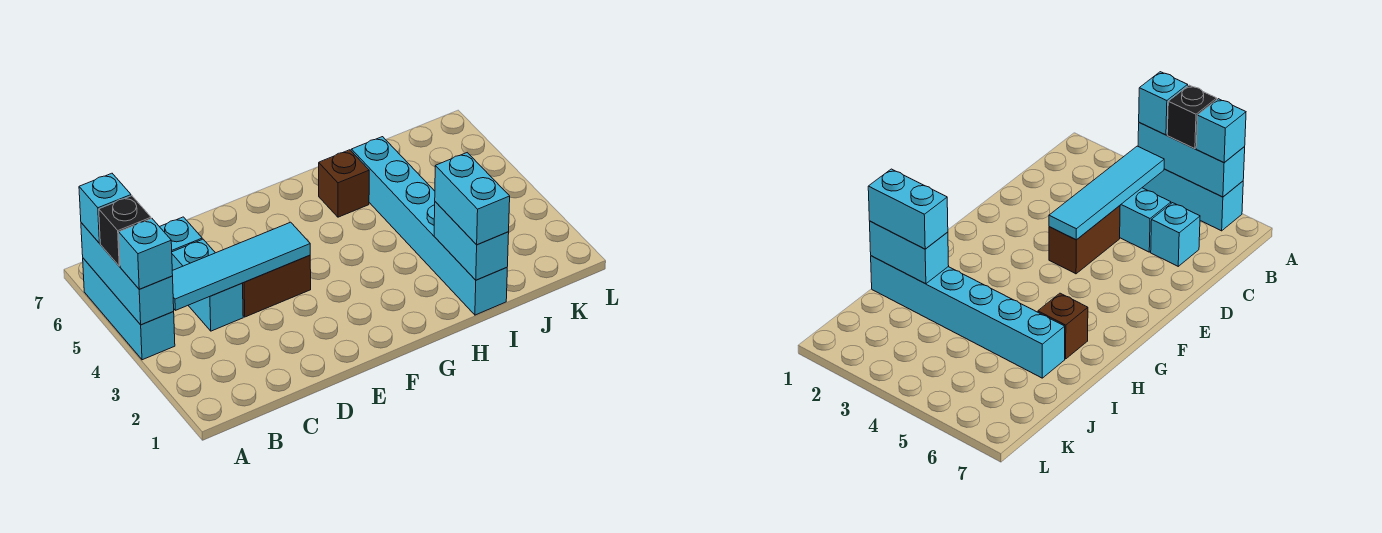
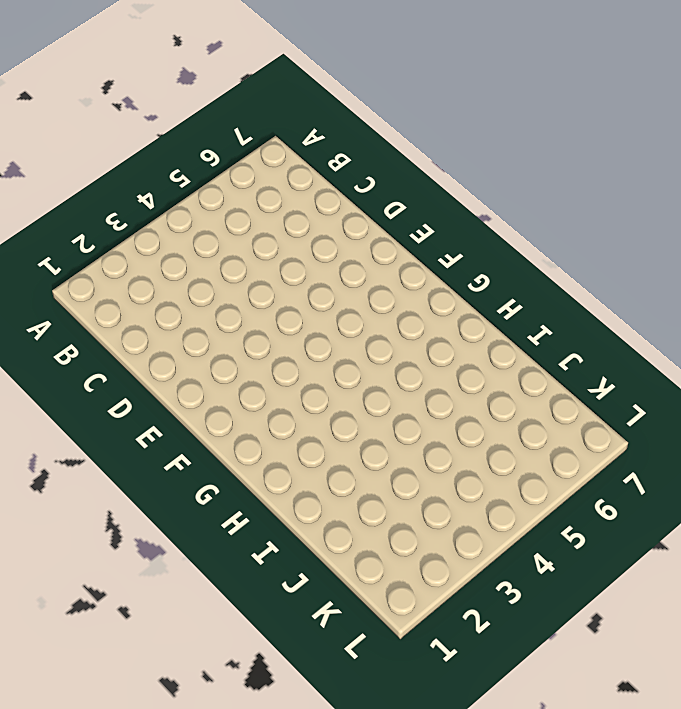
none -> cyan brick A4:A6 level 1
none -> cyan brick C4:C5 level 1
none -> cyan brick C6 level 1

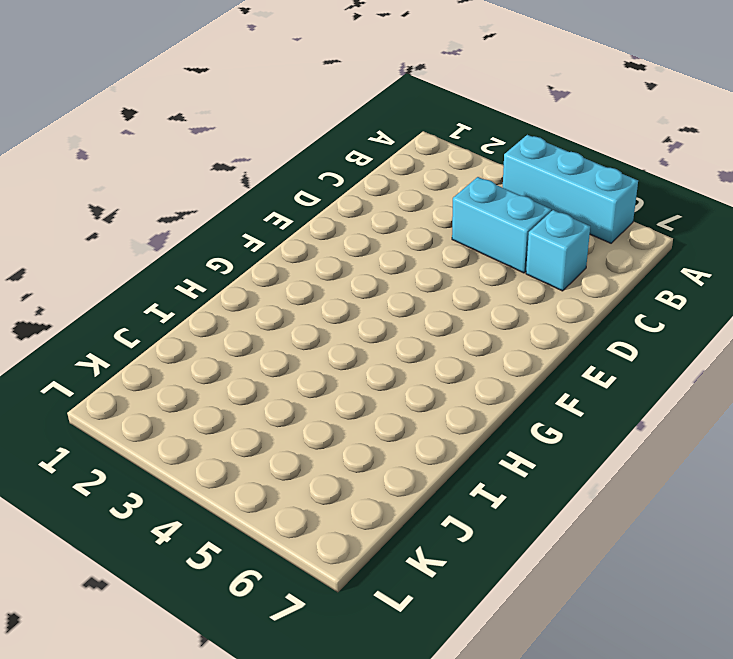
none -> brown brick D4:E4 level 1
none -> brown brick H6 level 1
none -> cyan brick I1:I6 level 1

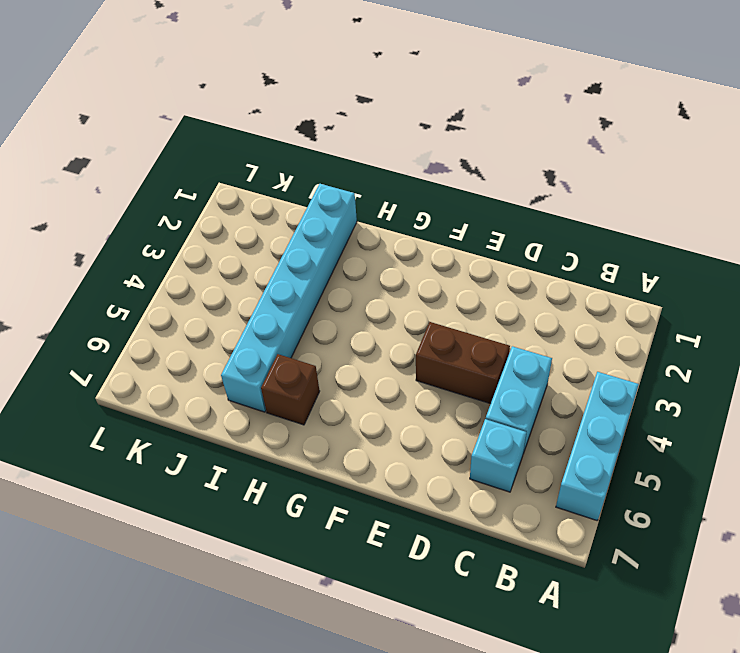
none -> cyan brick A4:A6 level 2
none -> cyan tile B4:E4 level 2
none -> cyan brick I1:I2 level 2

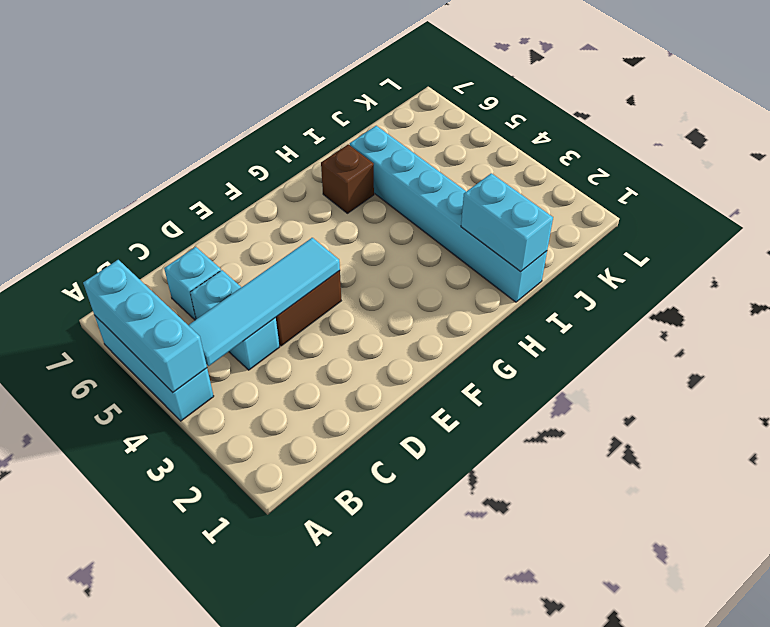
none -> cyan brick A4 level 3
none -> black brick A5 level 3
none -> cyan brick A6 level 3

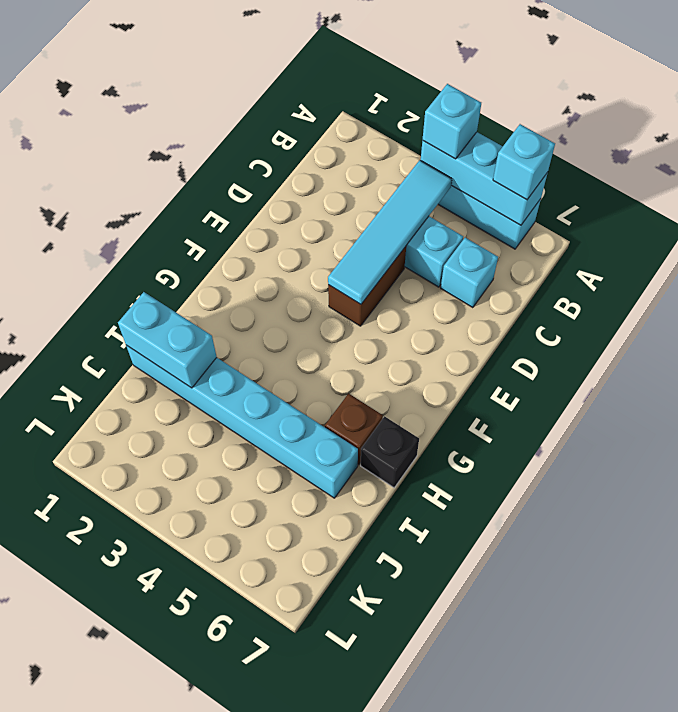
black brick H7 level 1 -> black brick A5 level 3
none -> cyan brick I1:I2 level 3

